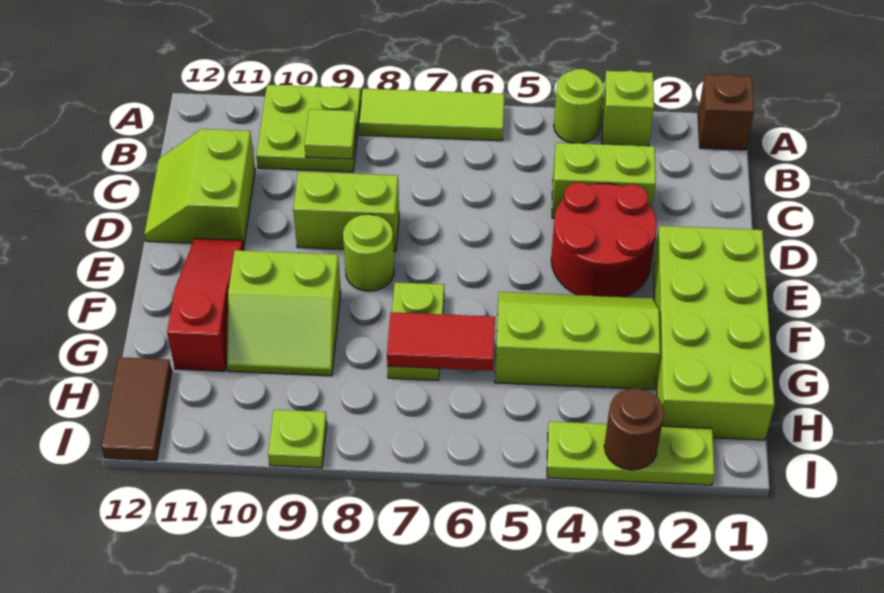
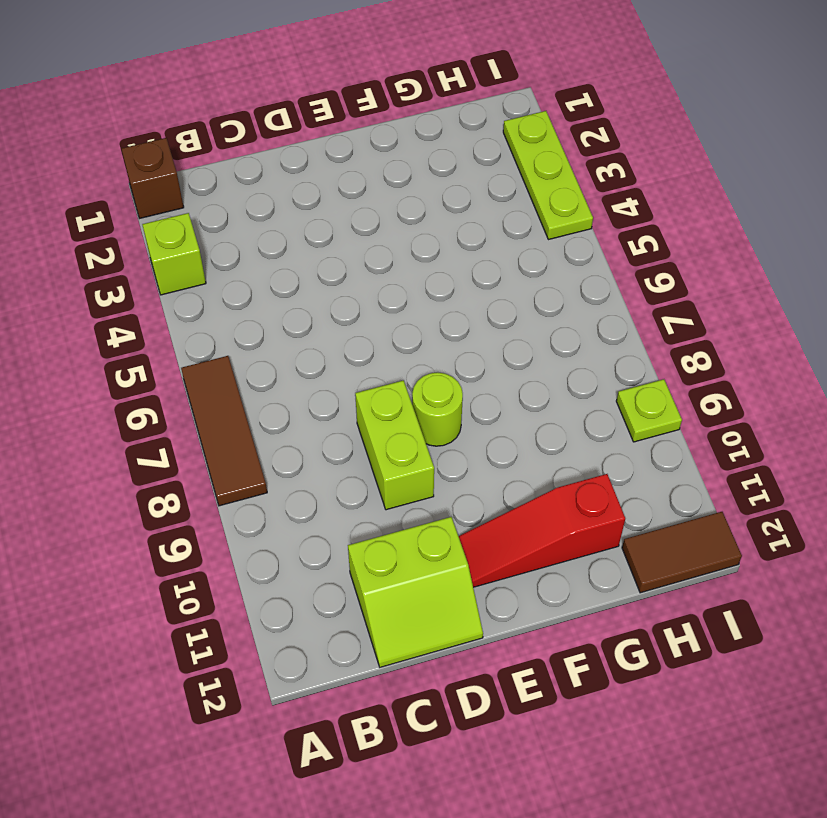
brown tile A6:A8 level 1 -> lime tile A6:A8 level 1
none -> lime round brick A4 level 1
none -> lime plate A9:B10 level 1
none -> lime brick C3:C4 level 1

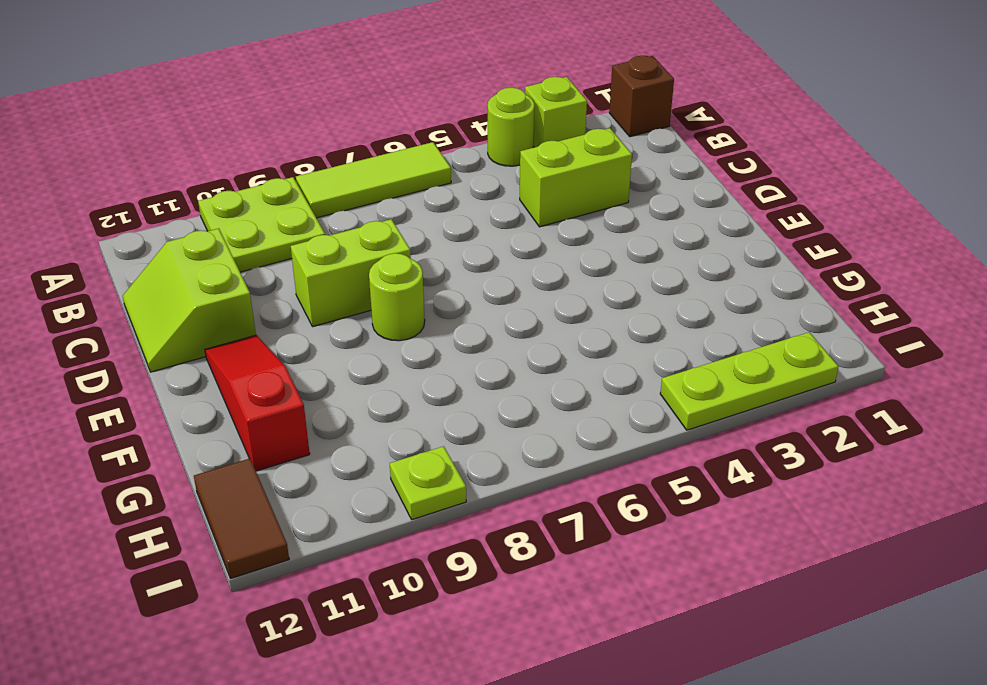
none -> red round brick D3:E4 level 1
none -> lime brick E1:H2 level 1
none -> lime slope F3:G5 level 1 top G

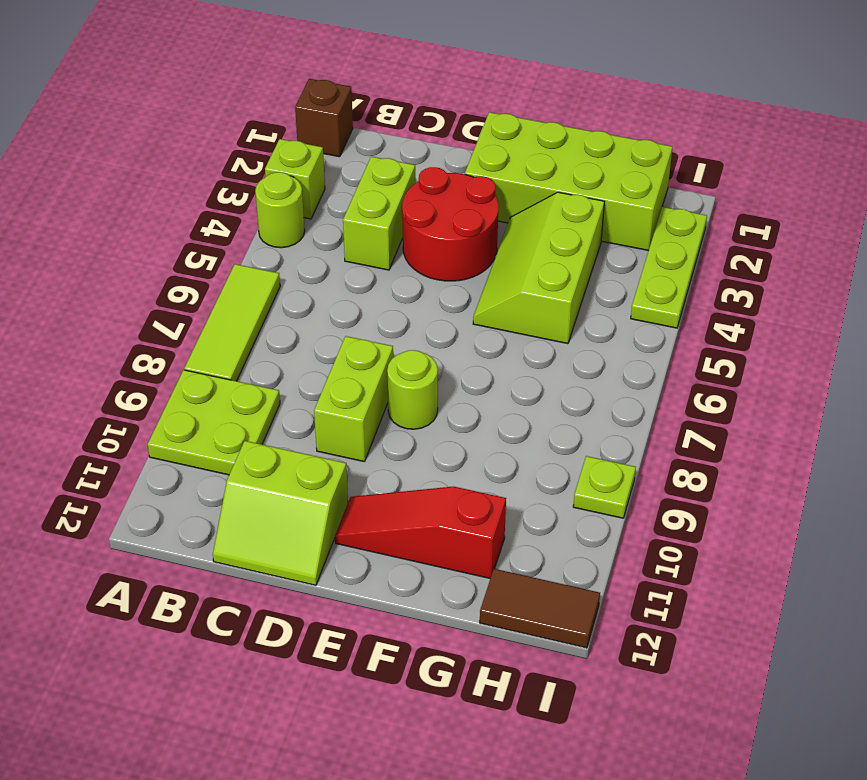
none -> lime plate F7:G7 level 1
none -> lime slope F9:G10 level 1 top F
none -> lime tile B9 level 2

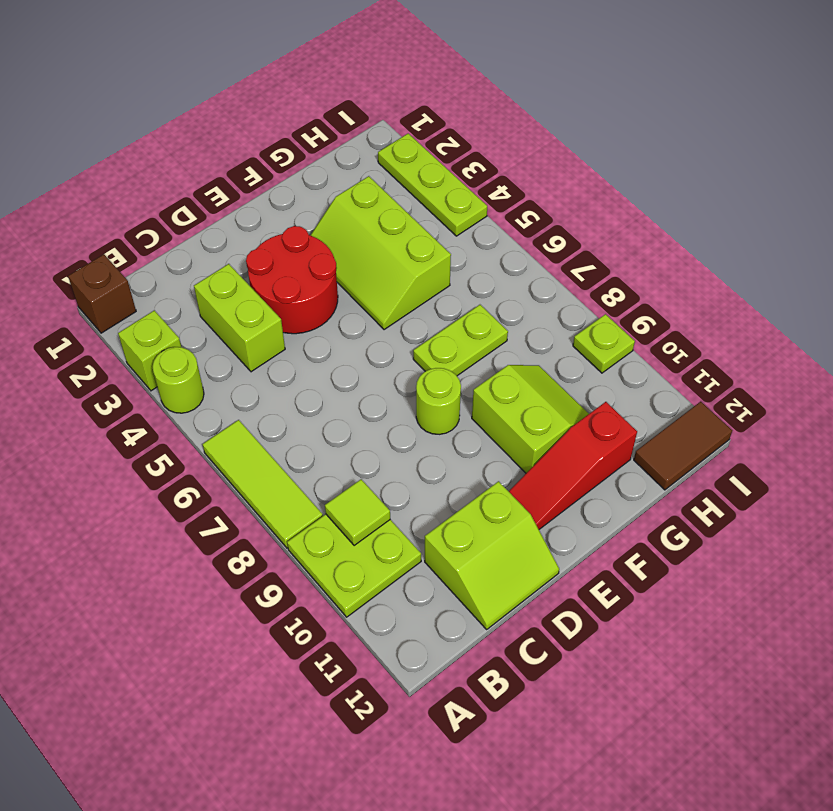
none -> lime brick D8:D9 level 1
none -> lime brick E1:H2 level 1
none -> red tile G6:G7 level 2

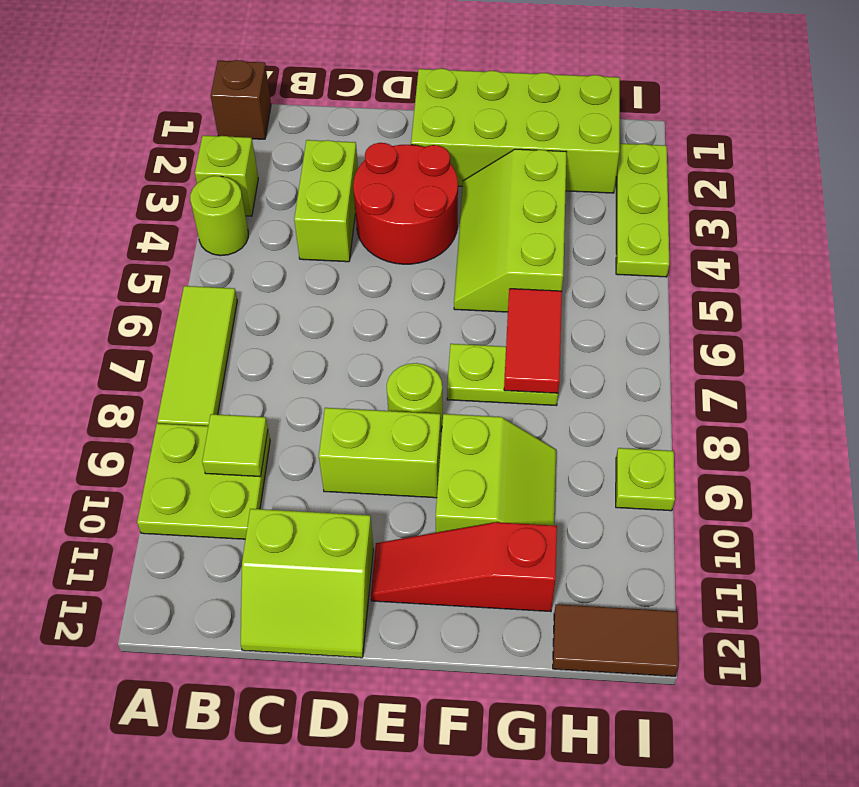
lime brick D9:E9 level 1 -> lime brick D8:D9 level 1
none -> brown round brick I3 level 2

